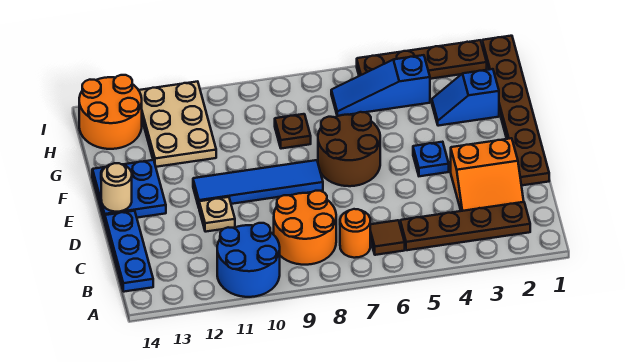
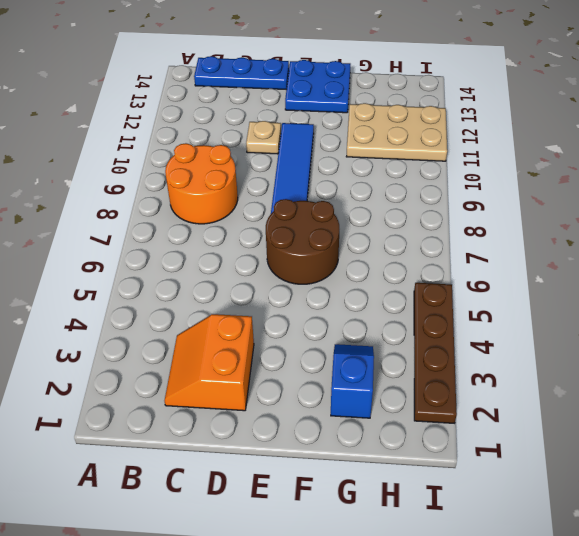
none -> blue round brick A10:B11 level 1
none -> brown plate B2:B5 level 1
none -> brown tile B6 level 1

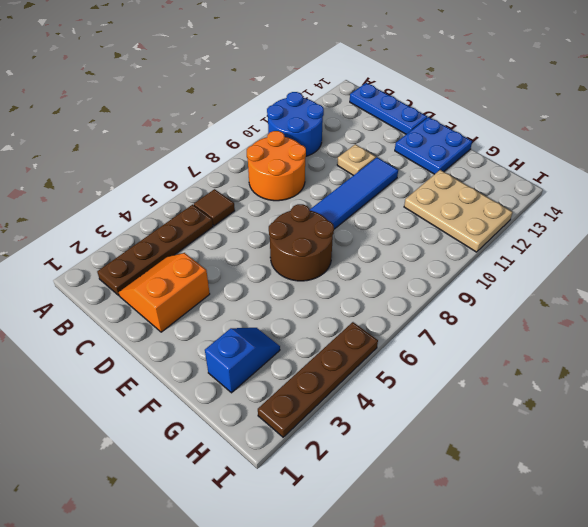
none -> orange round brick B7 level 1
none -> brown plate D1:I1 level 1
none -> blue plate E4 level 1

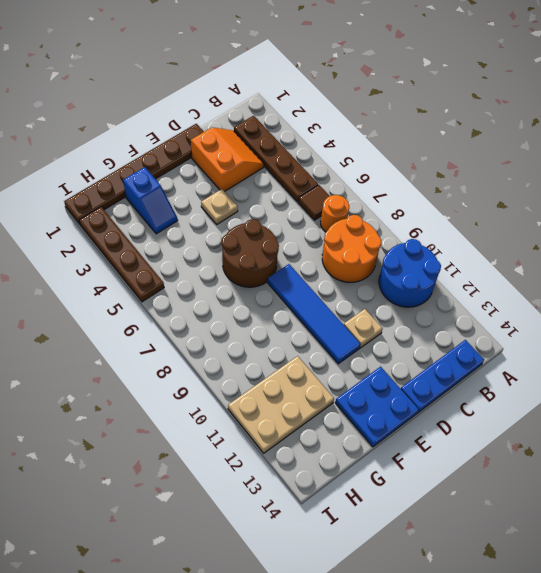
tan plate E4 level 1 -> blue plate E4 level 1
none -> brown plate G8 level 1
none -> blue slope H4:H6 level 1 top 4
none -> orange round brick H13:I14 level 1

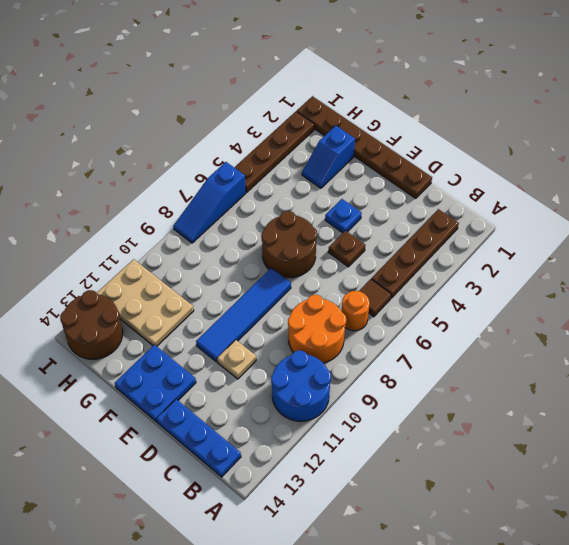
brown plate D5 level 1 -> brown plate G8 level 1
brown round brick H13:I14 level 1 -> orange round brick H13:I14 level 1
blue slope I6:I8 level 1 top 6 -> blue slope H4:H6 level 1 top 4
none -> orange slope C2:D3 level 1 top D
none -> tan round brick E14 level 2

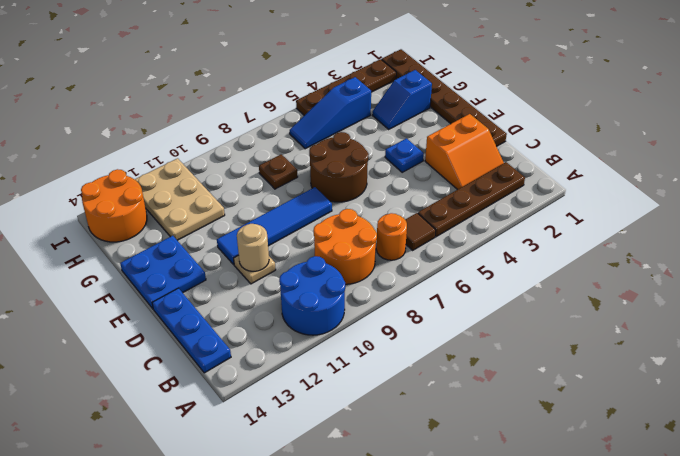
tan round brick D11 level 2 -> tan round brick E14 level 2

